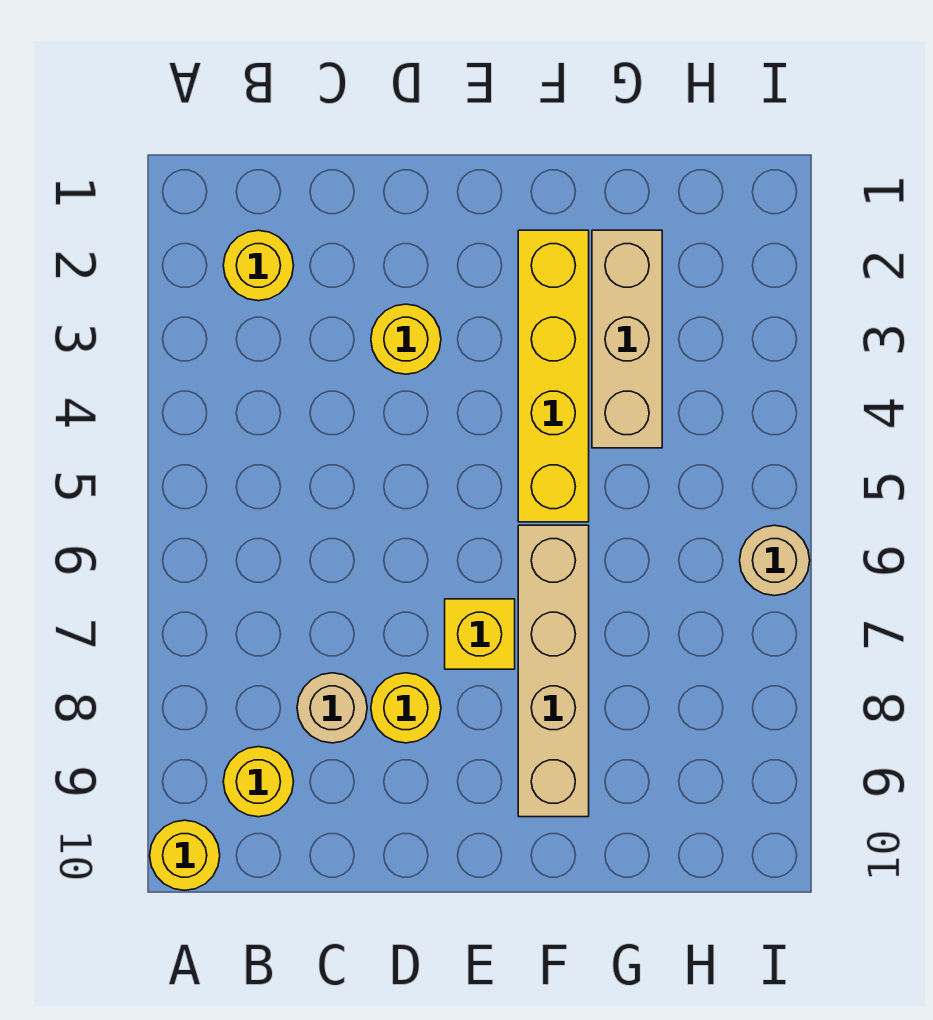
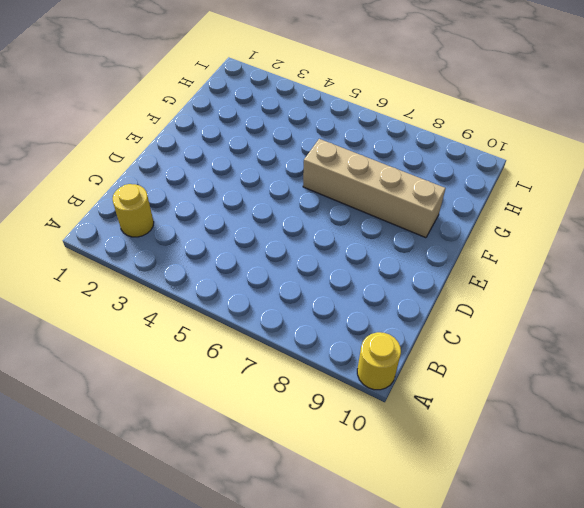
none -> yellow round brick B9 level 1
none -> tan round brick C8 level 1

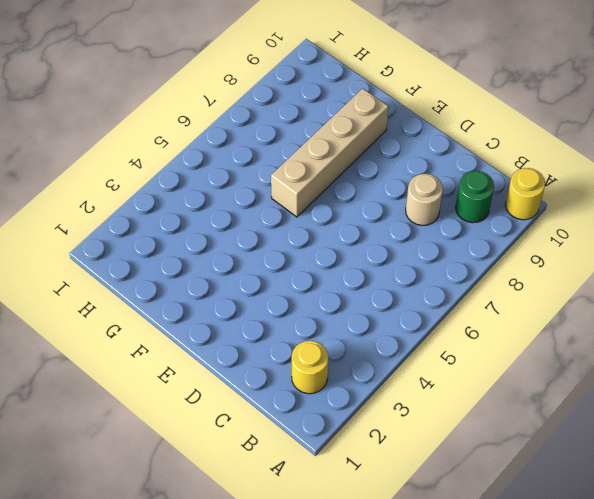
green round brick B9 level 1 -> yellow round brick B9 level 1
none -> yellow round brick D3 level 1
none -> yellow round brick D8 level 1

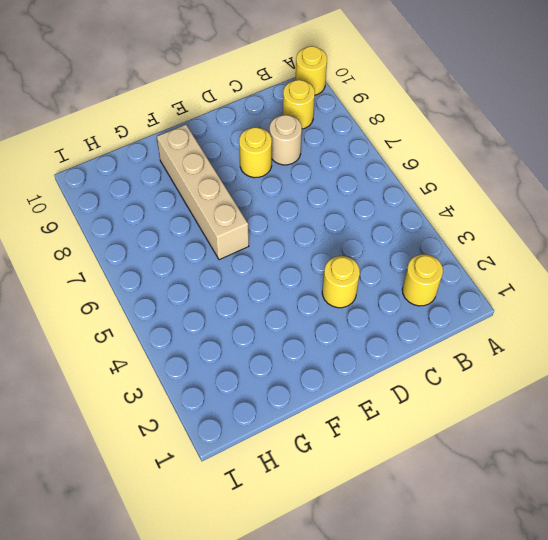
none -> yellow brick E7 level 1
none -> yellow brick F2:F5 level 1

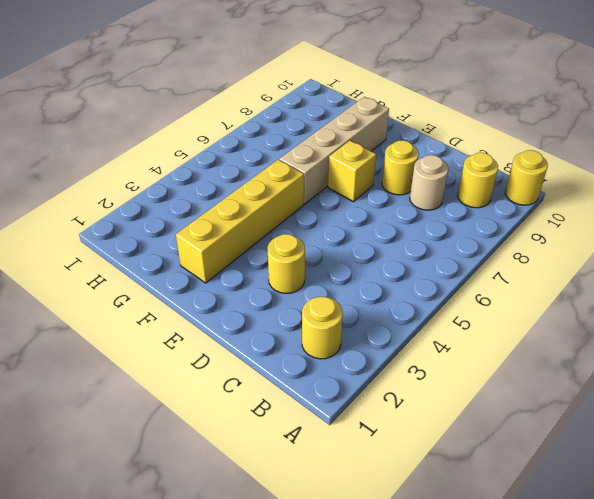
none -> tan brick G2:G4 level 1
none -> tan round brick I6 level 1

